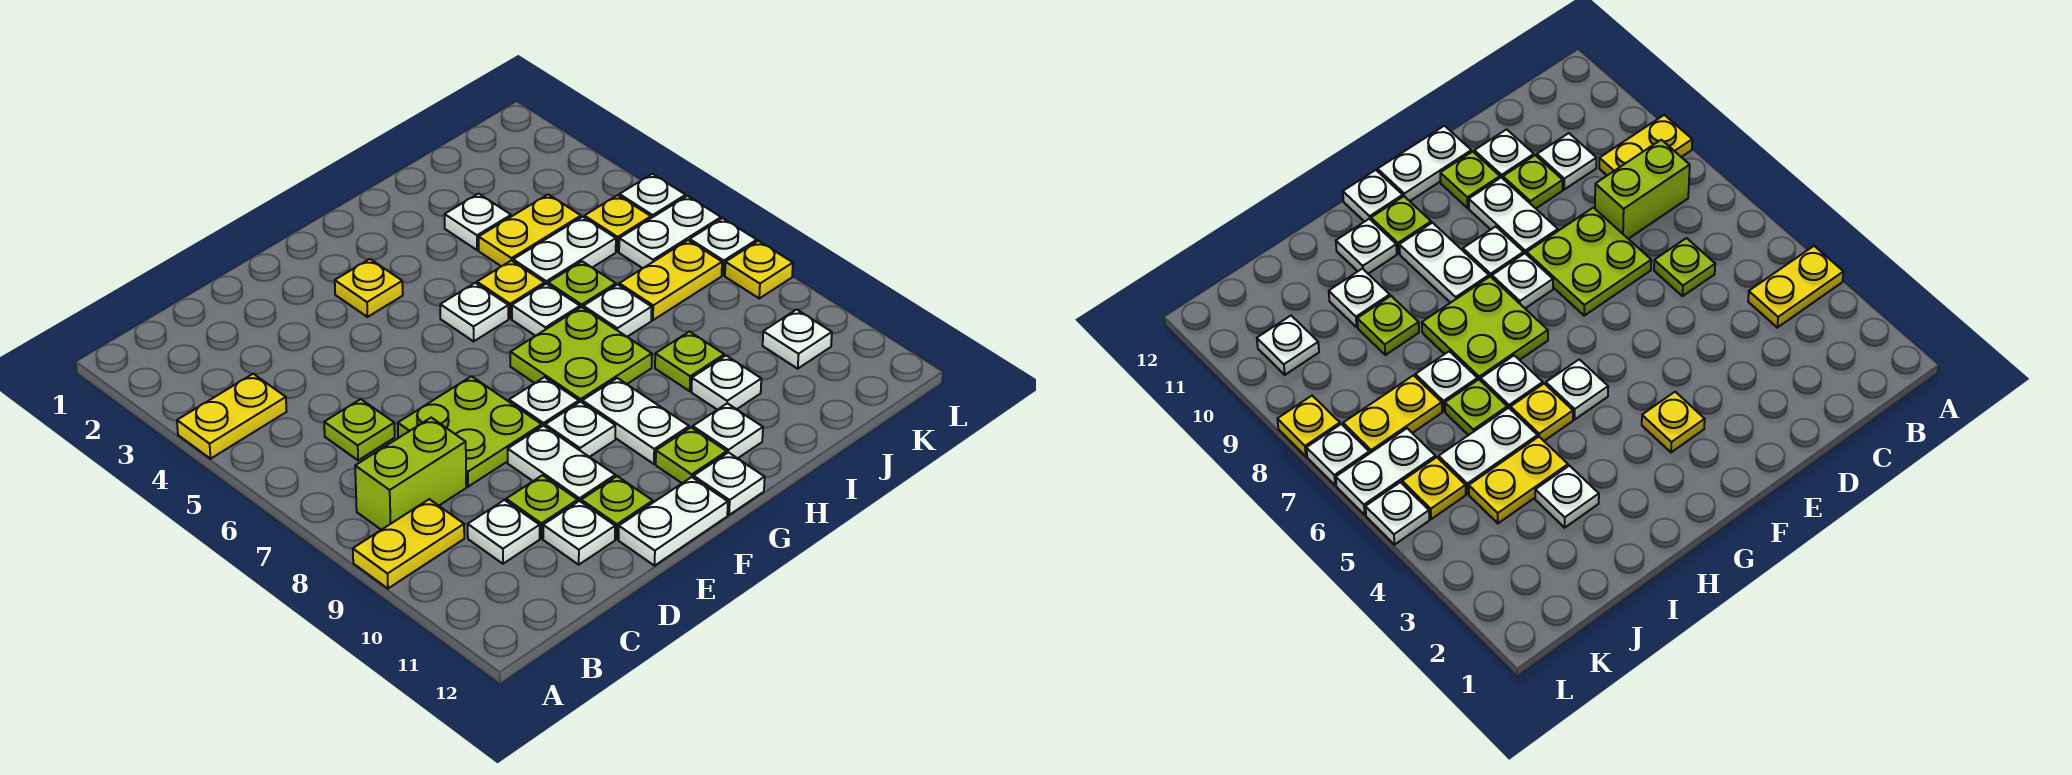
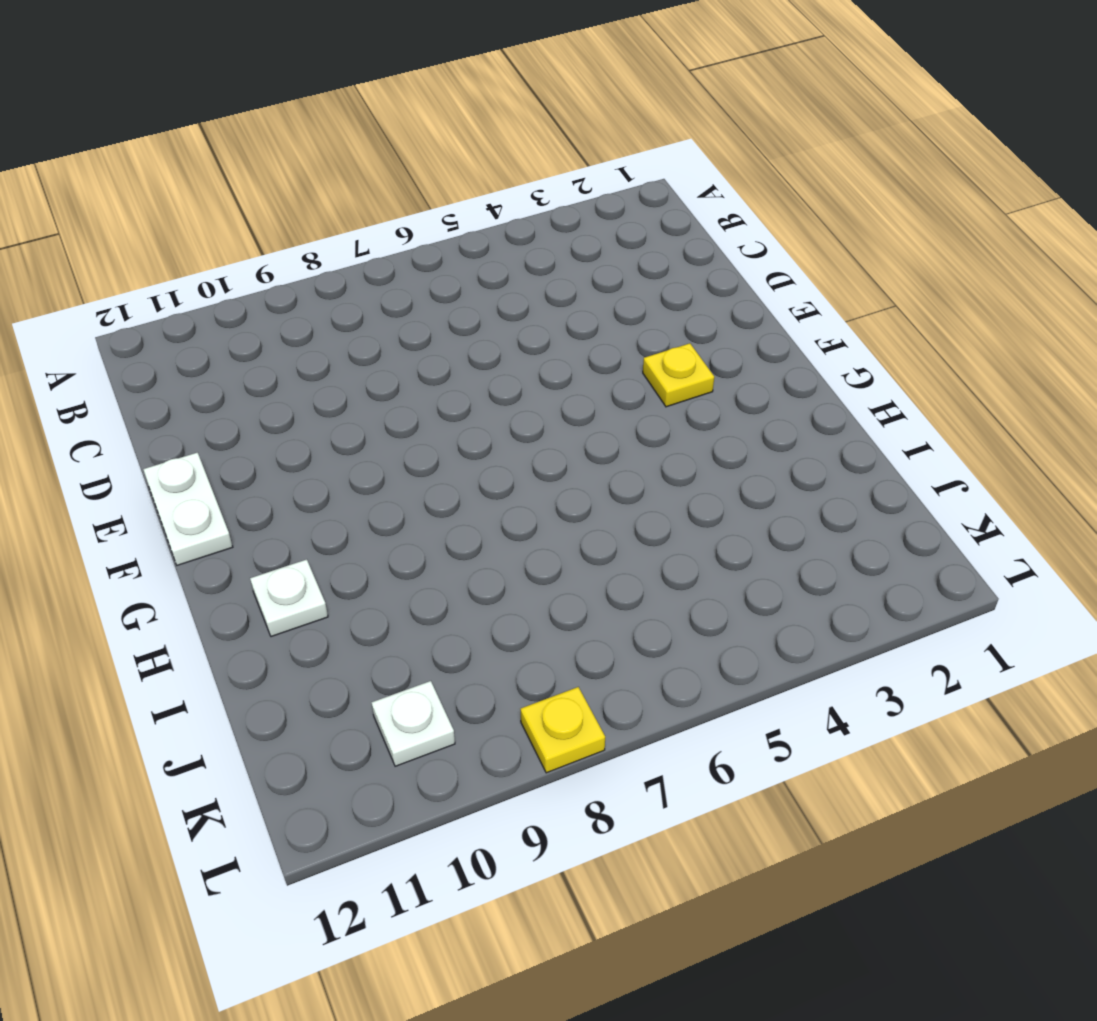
none -> yellow plate A4:B4 level 1
none -> yellow plate A9:B9 level 1
none -> lime brick B8:C8 level 1
none -> lime plate C6 level 1

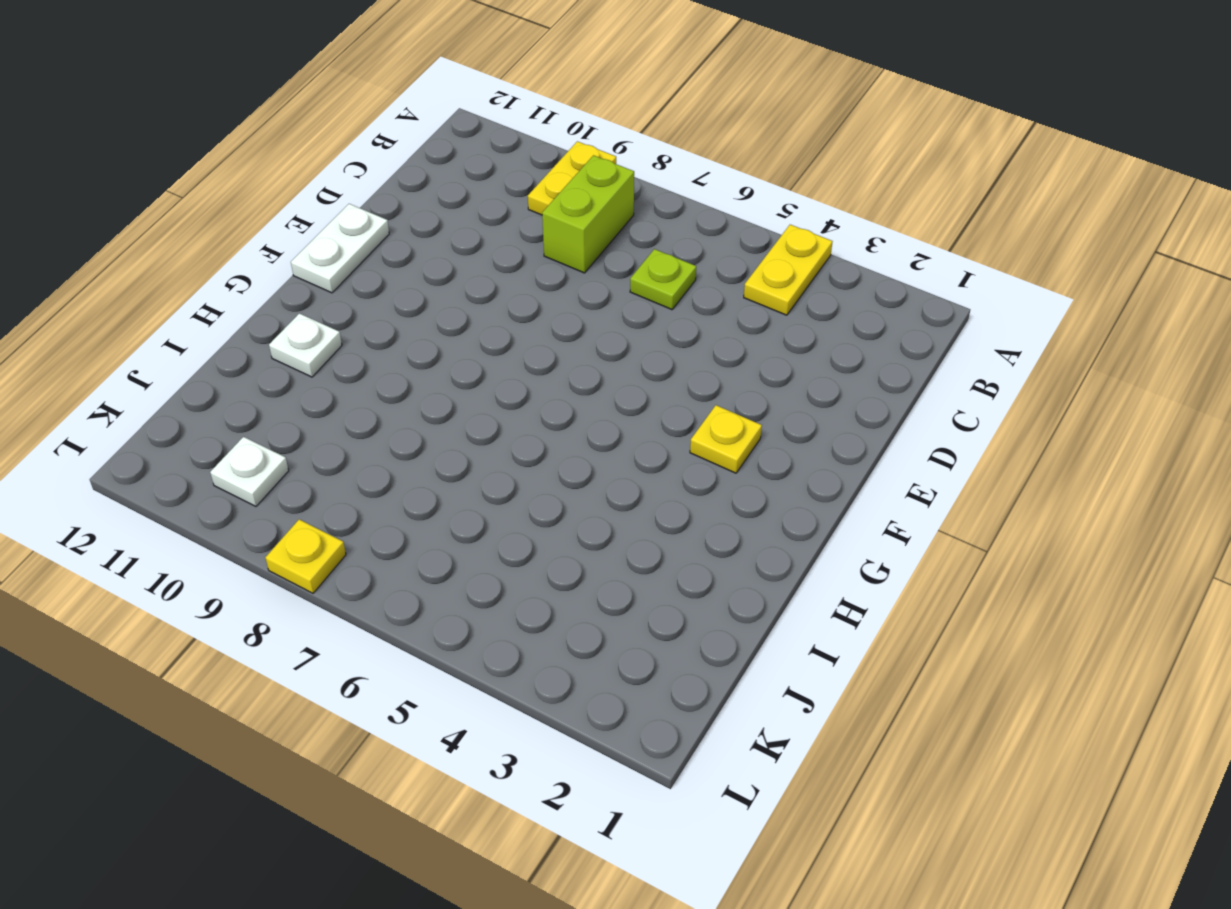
none -> white plate C10 level 1
none -> lime plate D7:E8 level 1
none -> lime plate D10 level 1
none -> white plate D11 level 1

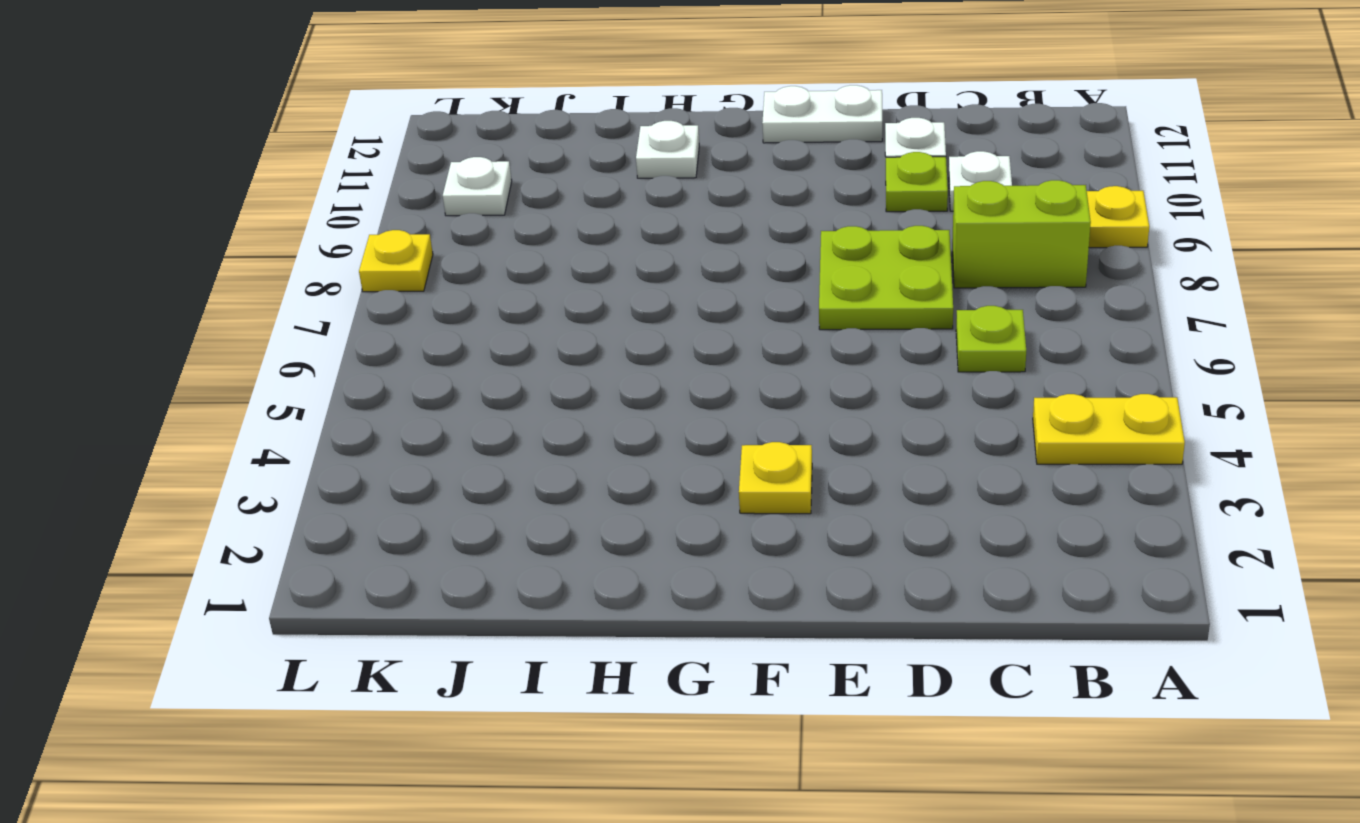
none -> white plate E9:E10 level 1
none -> lime plate E11 level 1
none -> white plate F8 level 1
none -> white plate F9 level 1

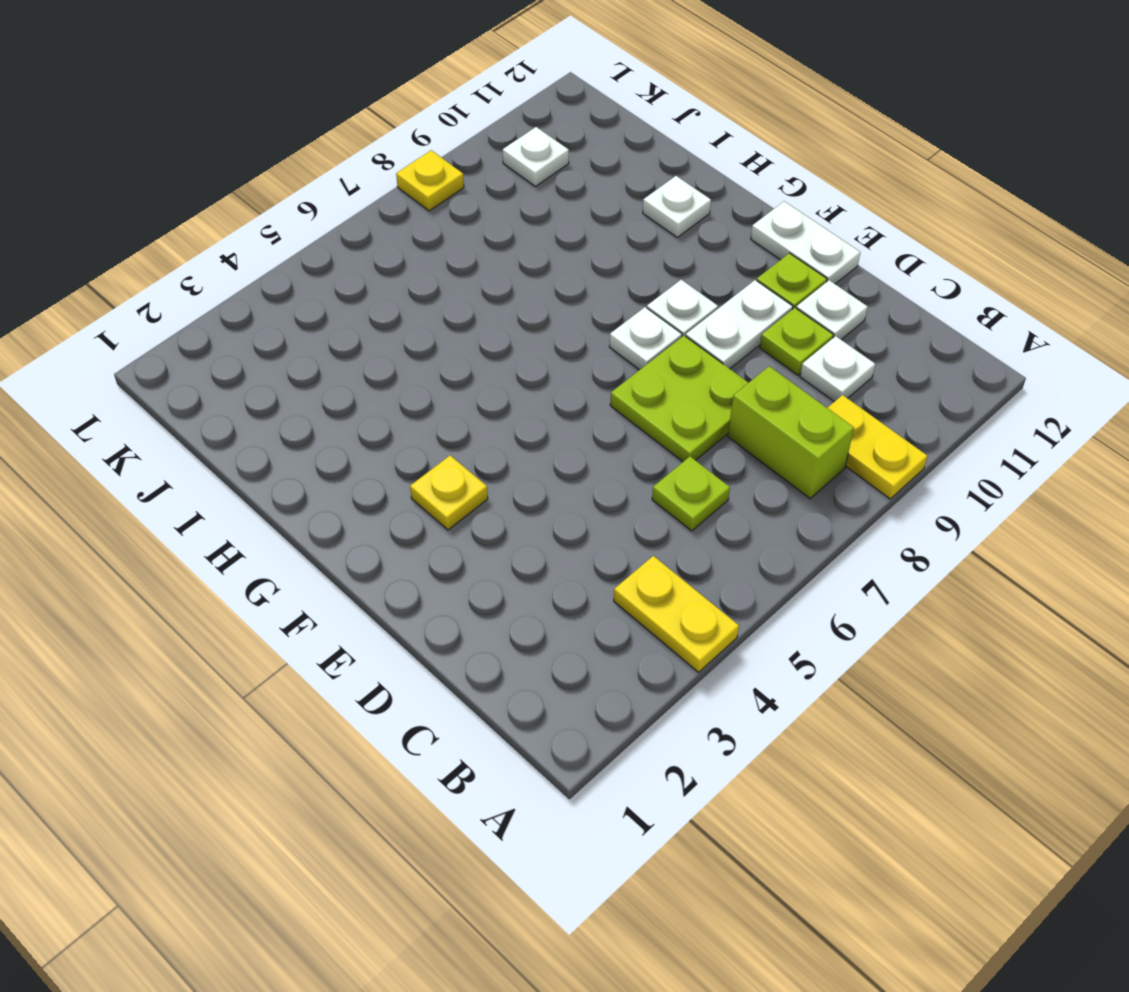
none -> white plate G5 level 1
none -> lime plate G7:H8 level 1
none -> white plate G9:G10 level 1
none -> lime plate G11 level 1

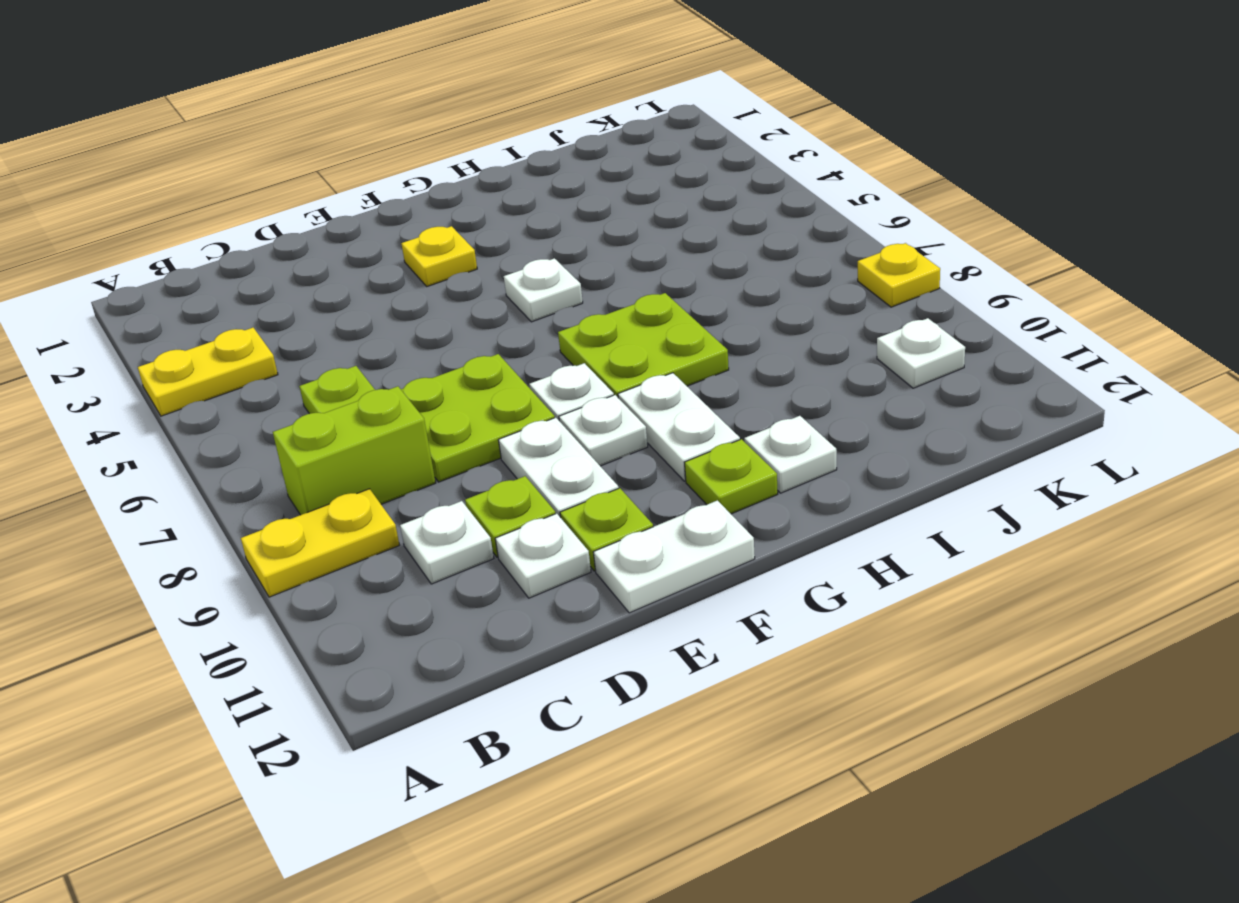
none -> white plate G12 level 1
none -> yellow plate H5 level 1
none -> white plate H6 level 1
none -> white plate I3 level 1

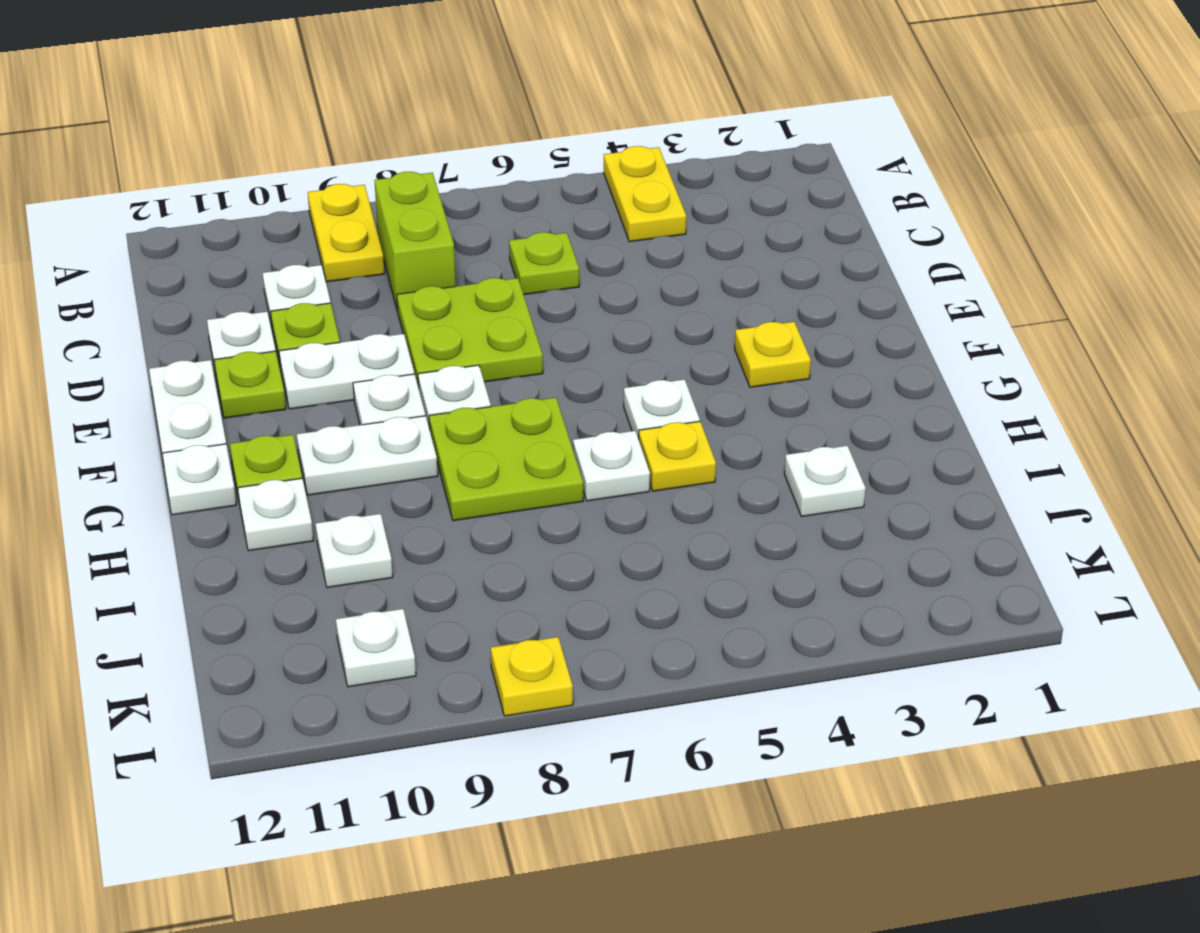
none -> yellow plate I4:J4 level 1
none -> white plate I5:J5 level 1
none -> lime plate I6 level 1
none -> white plate I7 level 1

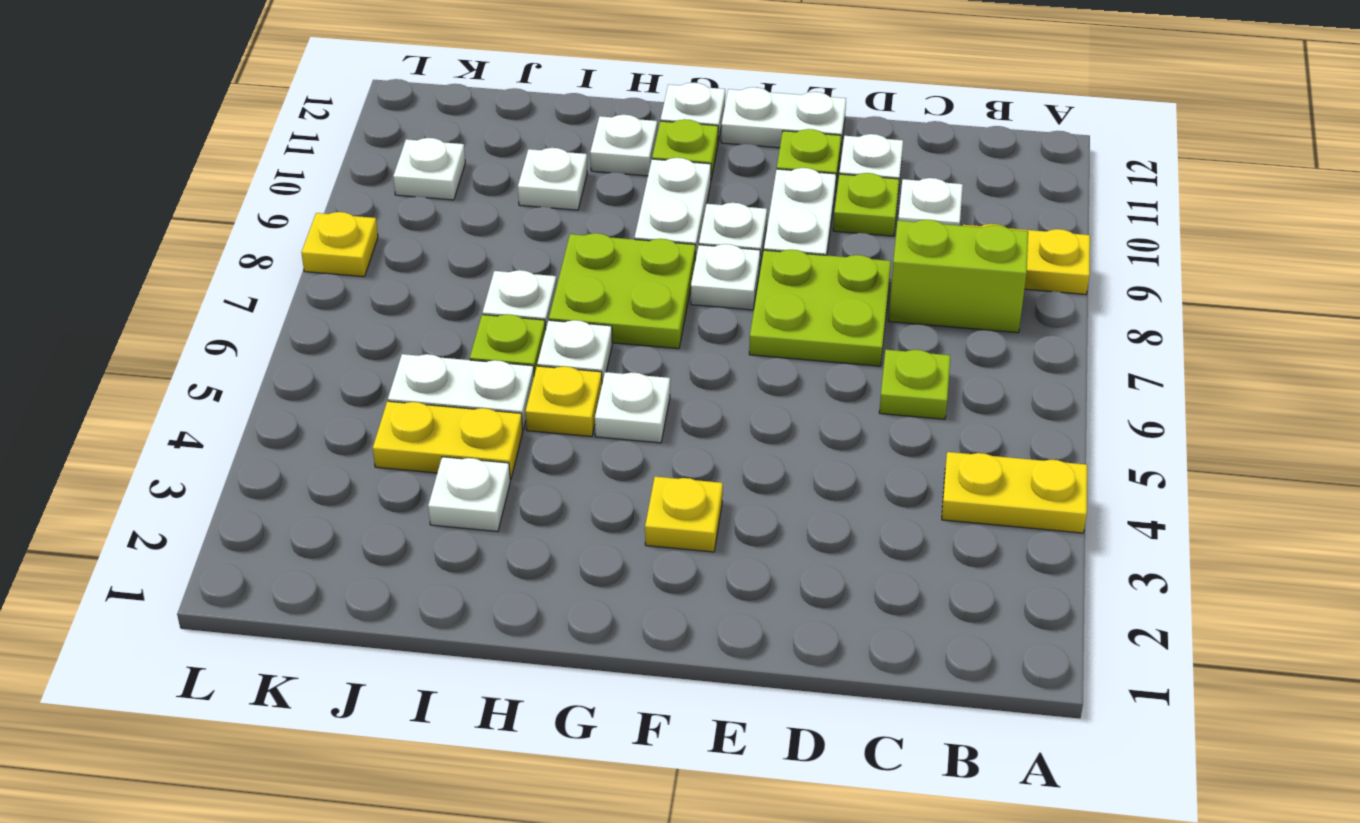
none -> lime plate I9 level 1
none -> yellow plate J7:K7 level 1
none -> yellow plate K5 level 1
none -> white plate K6:L6 level 1

